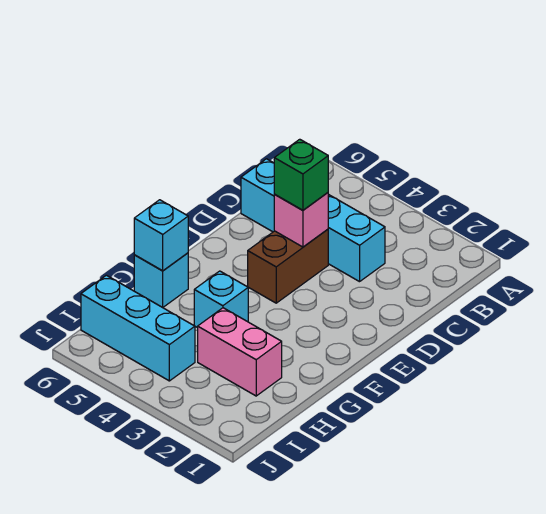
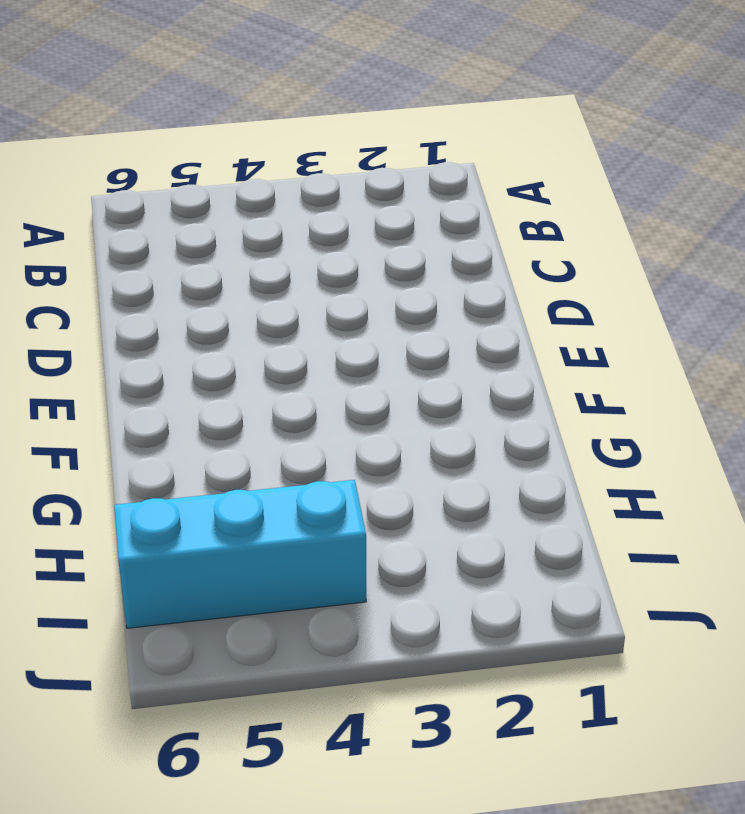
none -> cyan brick C3:C6 level 1
none -> brown brick D4:E4 level 1

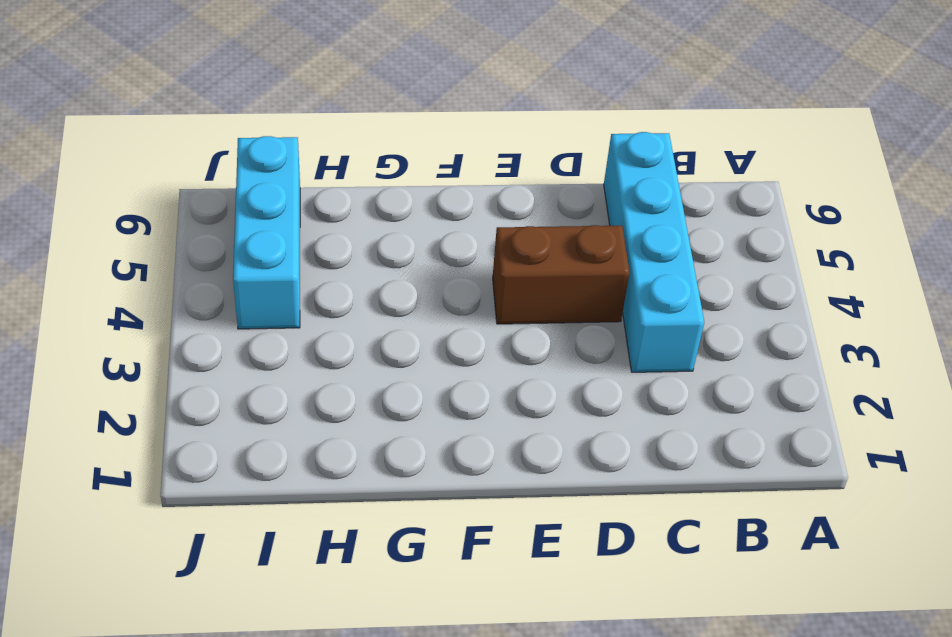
none -> cyan brick G4 level 1
none -> cyan brick G6 level 1

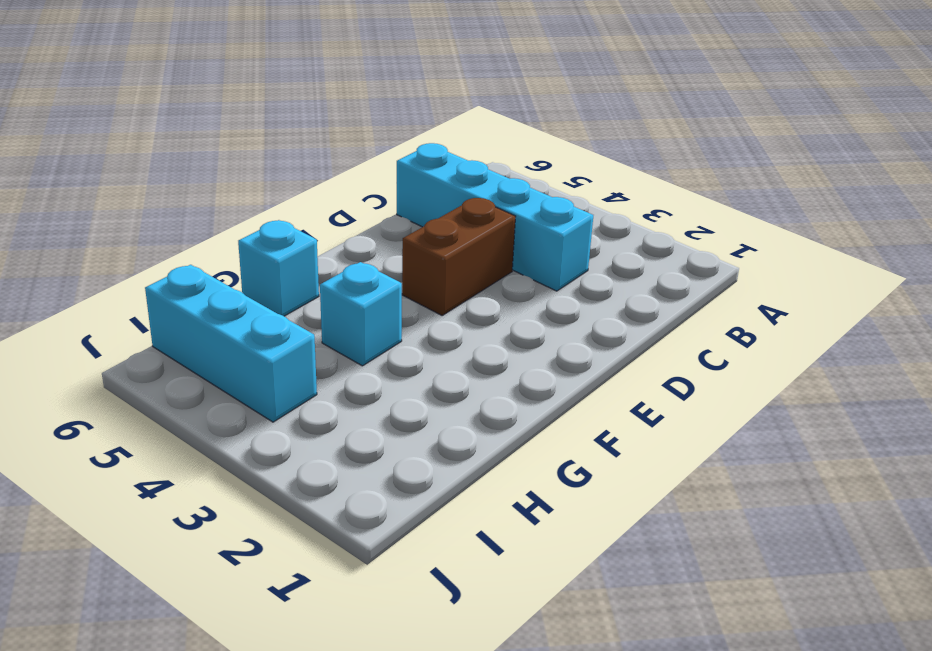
none -> pink brick H2:H3 level 1
none -> pink brick D4 level 2

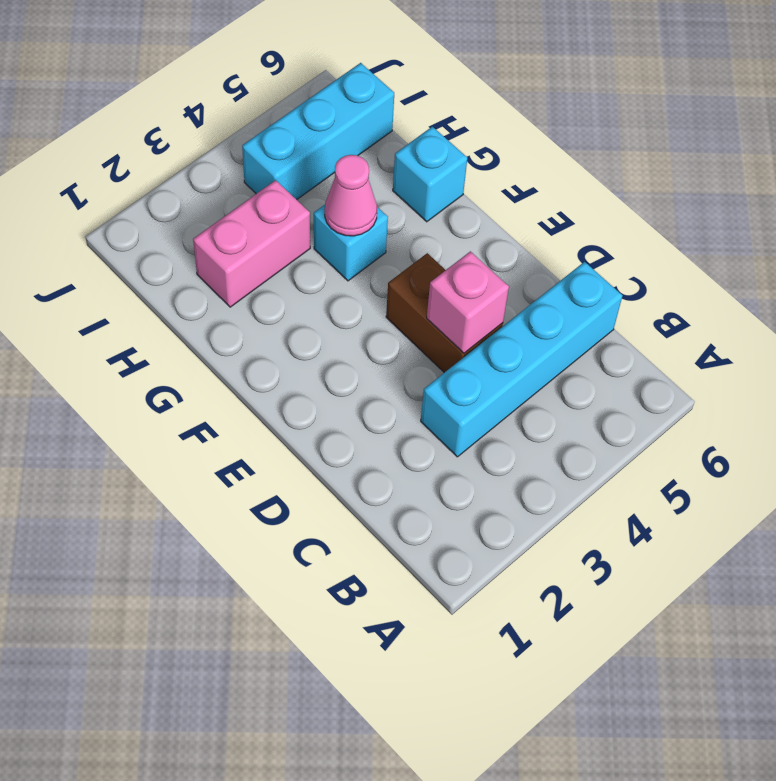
pink cone G4 level 2 -> none
none -> cyan brick G6 level 2
none -> green brick D4 level 3

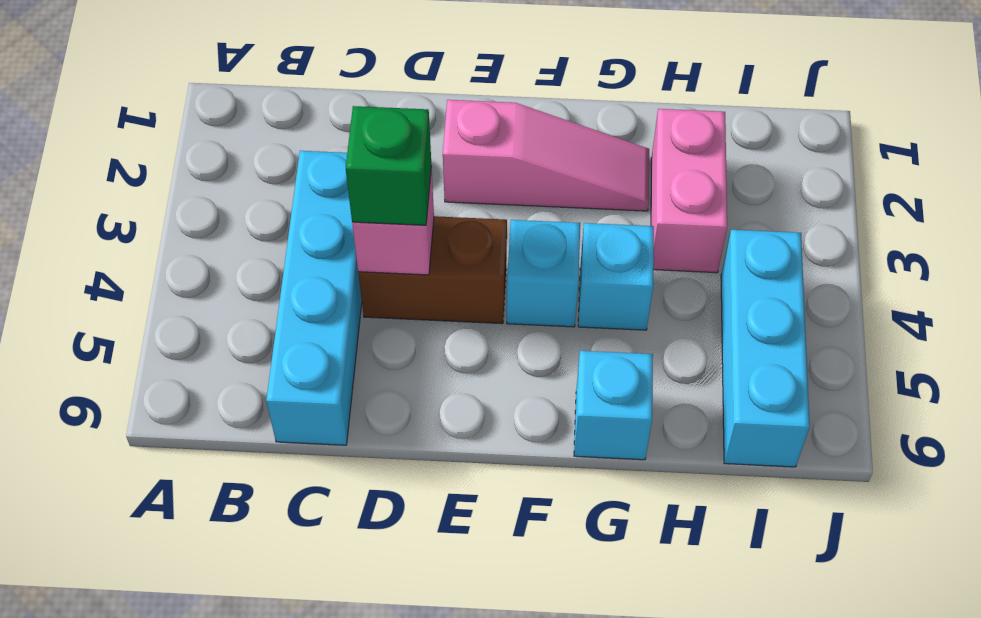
pink slope E2:G2 level 1 top E -> none
cyan brick F4 level 1 -> cyan brick G6 level 2

